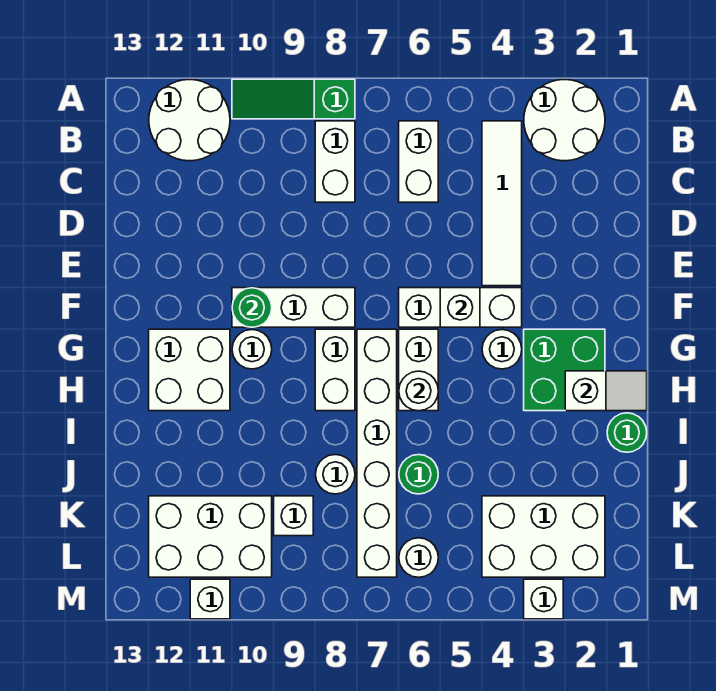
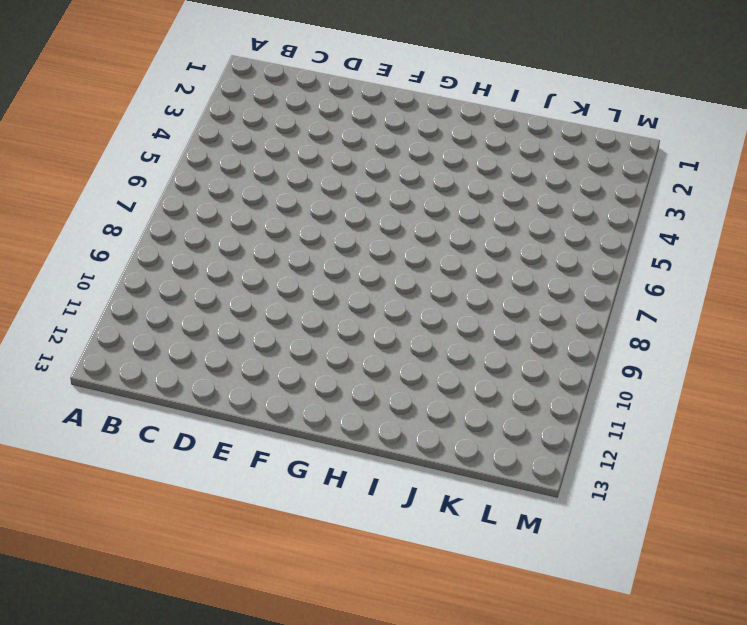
none -> white round brick A2:B3 level 1
none -> green slope A8:A10 level 1 top 8
none -> white round brick A11:B12 level 1

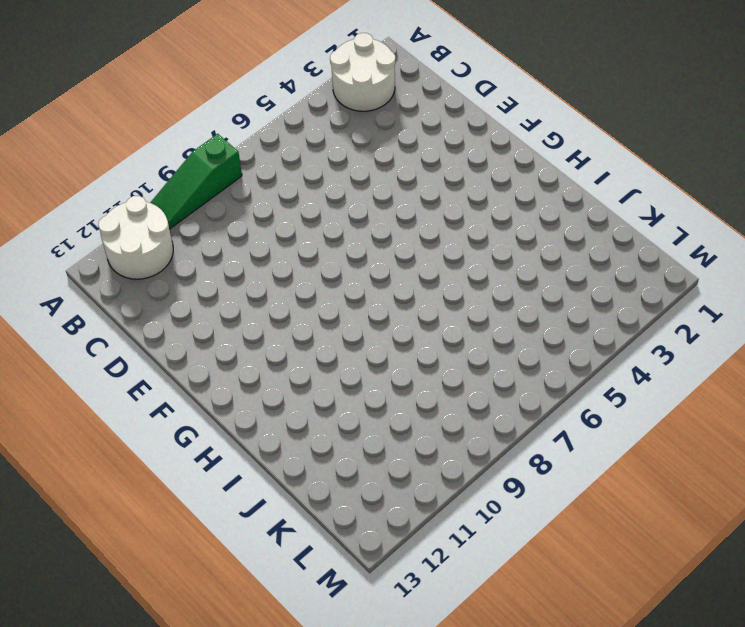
none -> white tile B4:E4 level 1
none -> white brick B6:C6 level 1
none -> white brick B8:C8 level 1

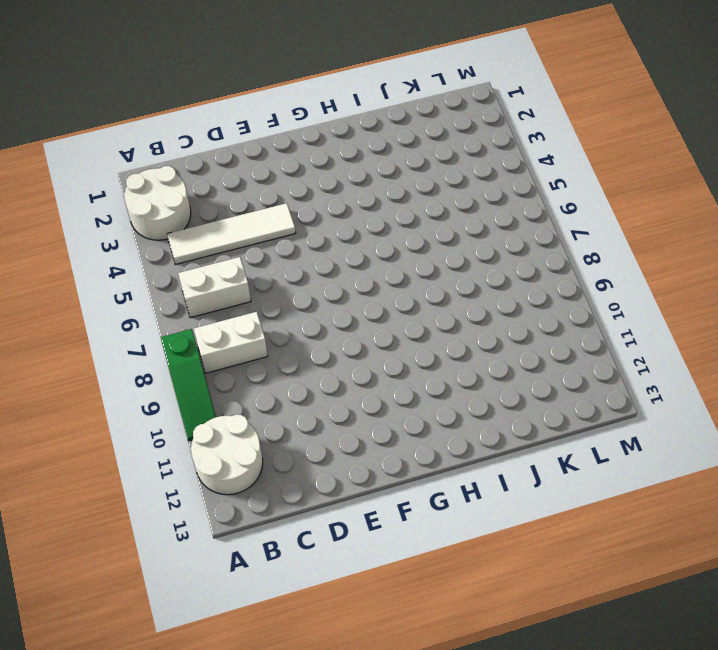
none -> white brick F4:F6 level 1
none -> white brick F8:F10 level 1
none -> green brick G2:H3 level 1

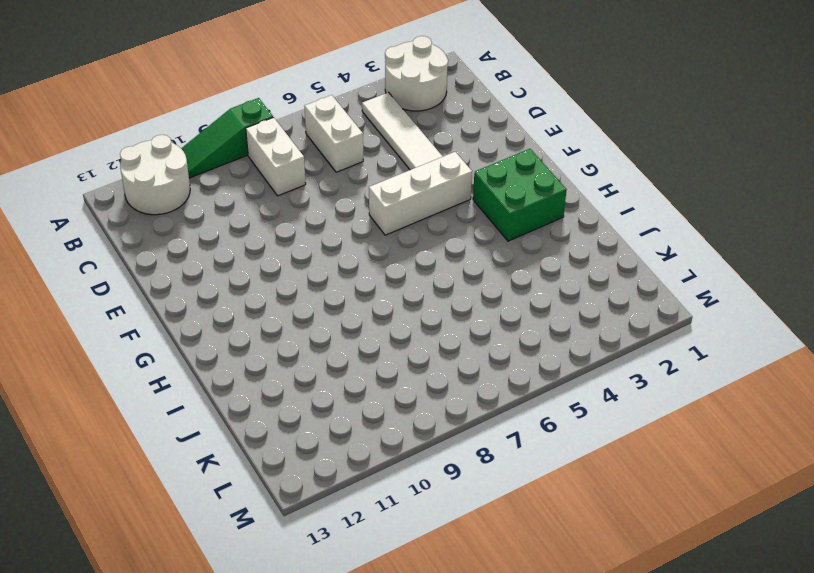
none -> white brick F8:F10 level 1
none -> white round brick G4 level 1
none -> white brick G6:H6 level 1

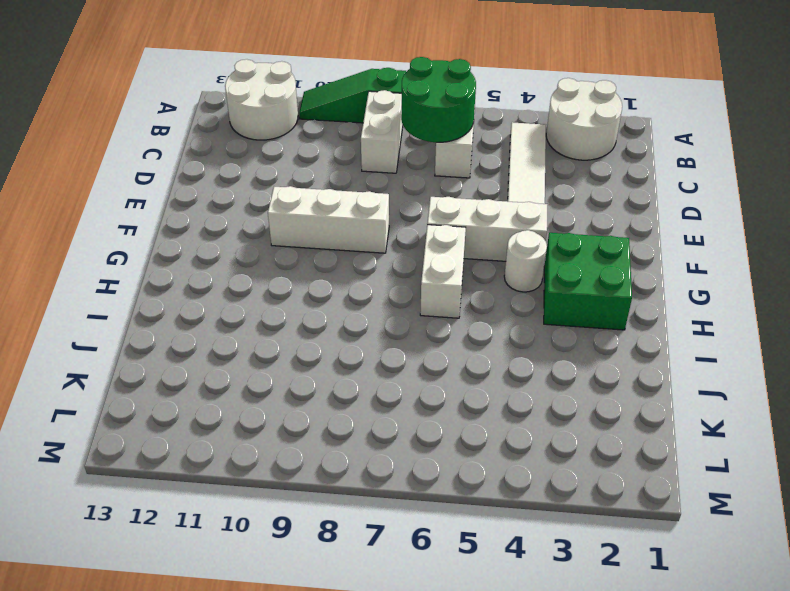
green round brick B6:C7 level 2 -> none
none -> white brick G7:L7 level 1
none -> white brick G8:H8 level 1
none -> white round brick G10 level 1

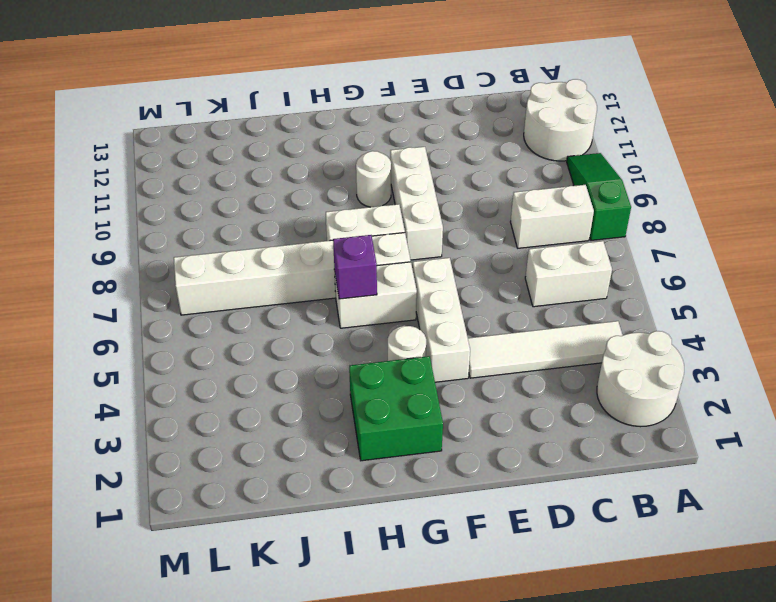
purple brick H6 level 2 -> white round brick H6 level 2
none -> white brick G11:H12 level 1
none -> green round brick I1 level 1
none -> green round brick J6 level 1

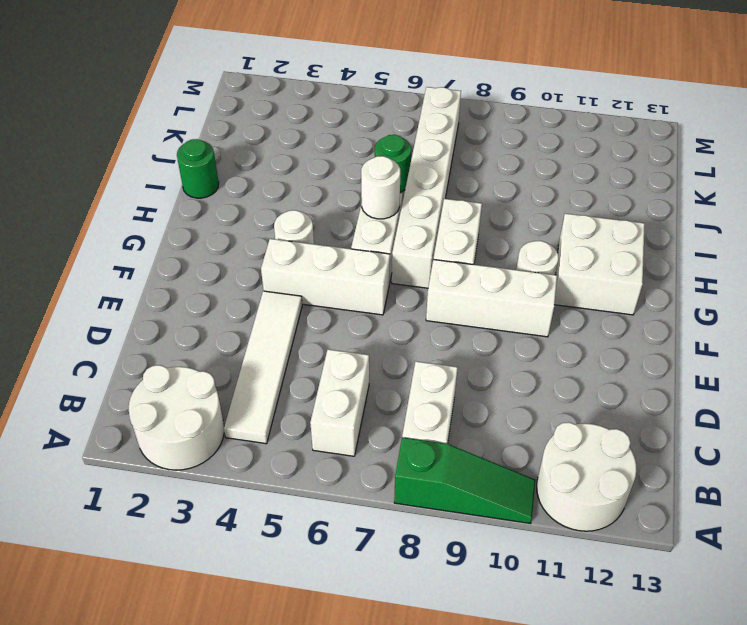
none -> green brick G2:H3 level 1
none -> white round brick J8 level 1
none -> white brick K2:L4 level 1

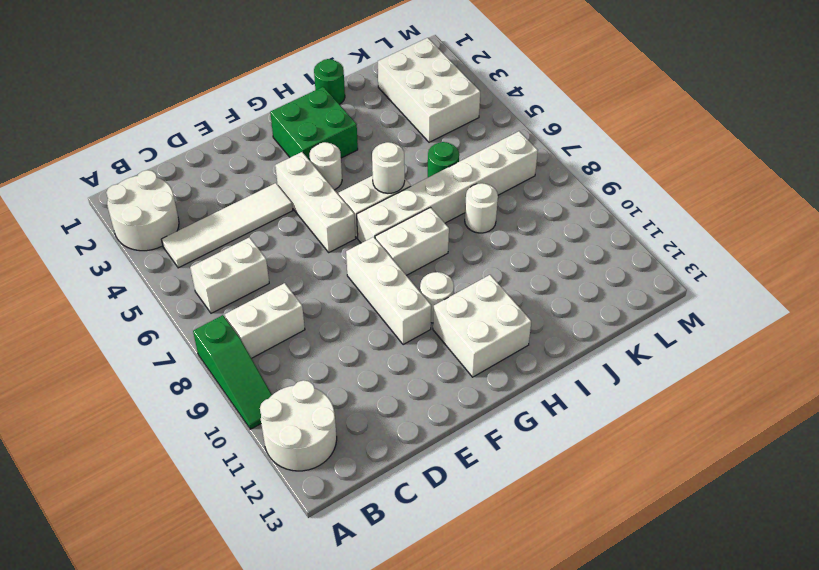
none -> white brick K9 level 1
none -> white brick K10:L12 level 1
none -> white round brick L6 level 1

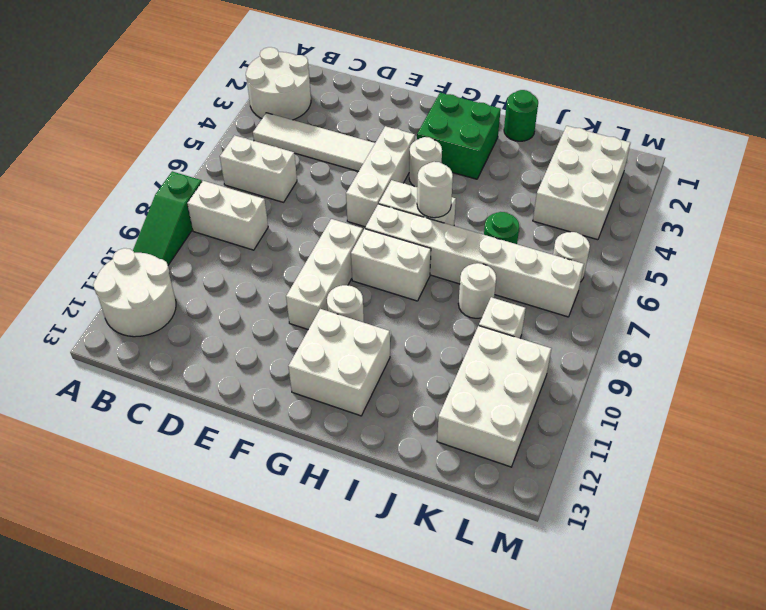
none -> white brick M3 level 1
none -> white brick M11 level 1
none -> white brick F5 level 2

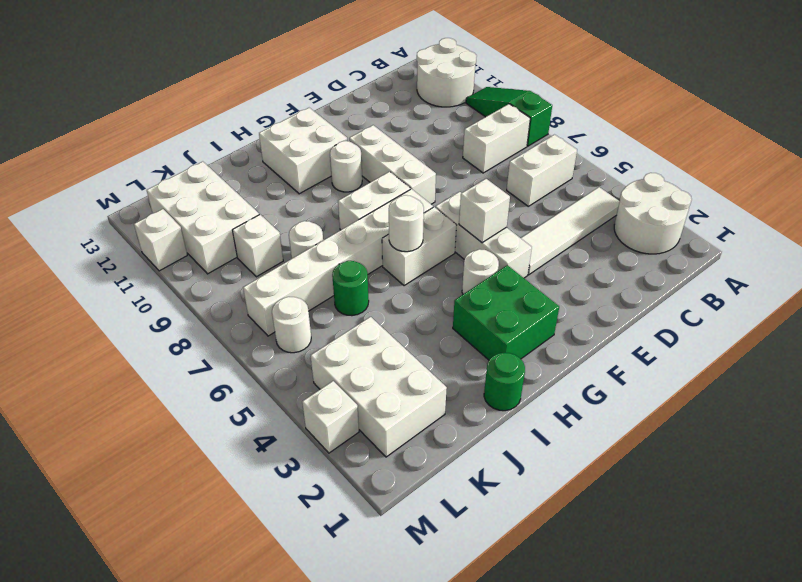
none -> green round brick F10 level 2
none -> white slope H1:H2 level 2 top 2

